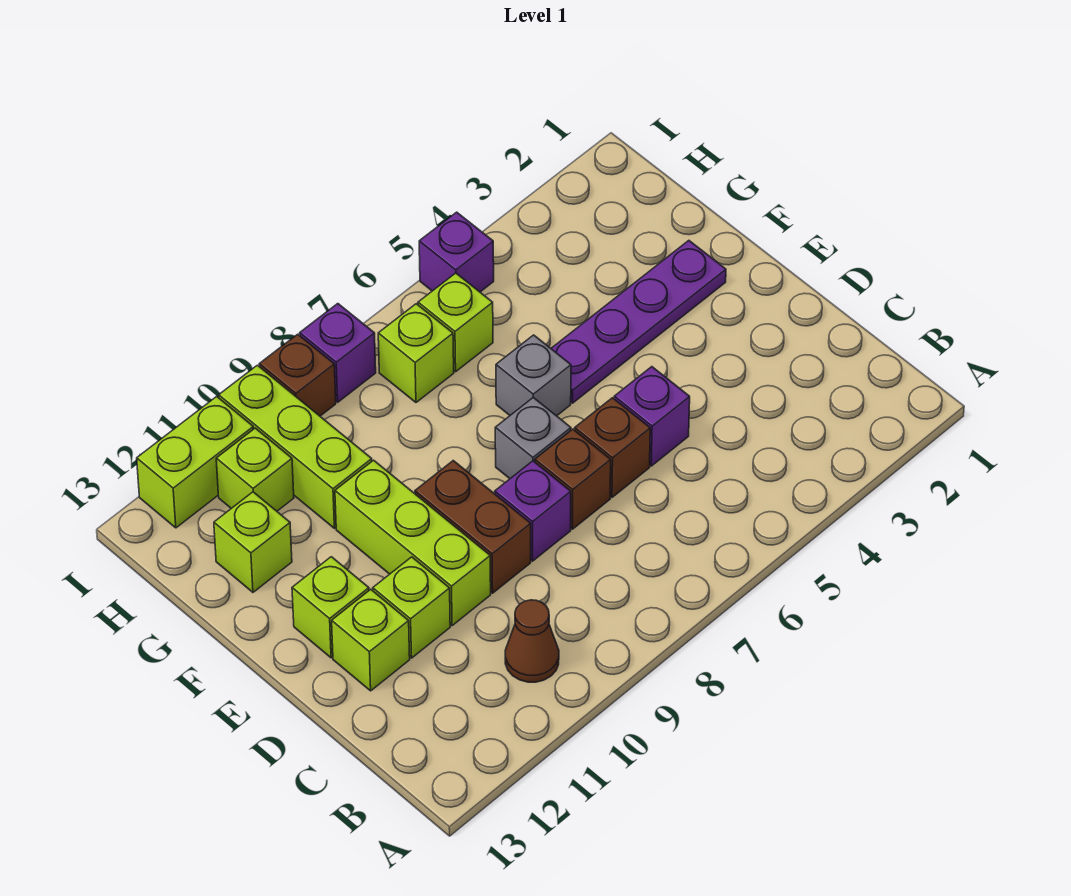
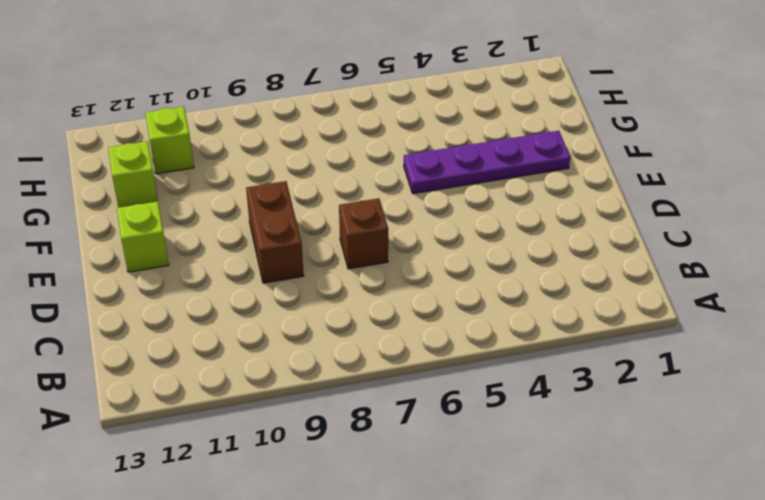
none -> brown cone B10 level 1
none -> purple brick D5 level 1
none -> brown brick D6 level 1

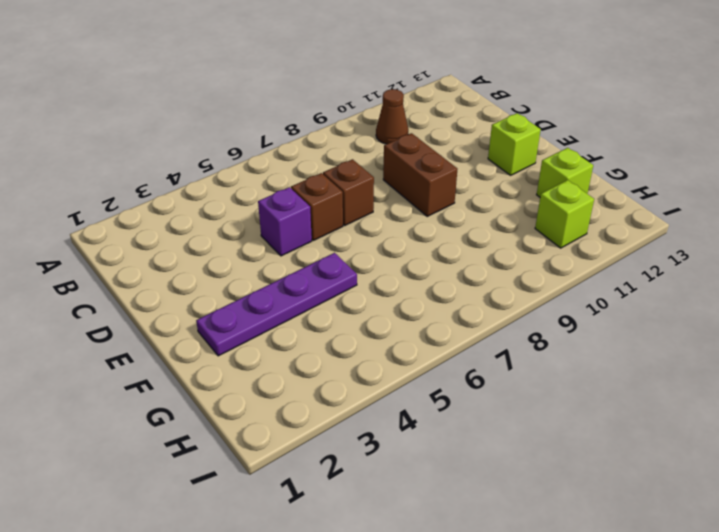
none -> purple brick D8 level 1
none -> lime brick D10:F10 level 1
none -> lime brick D11 level 1

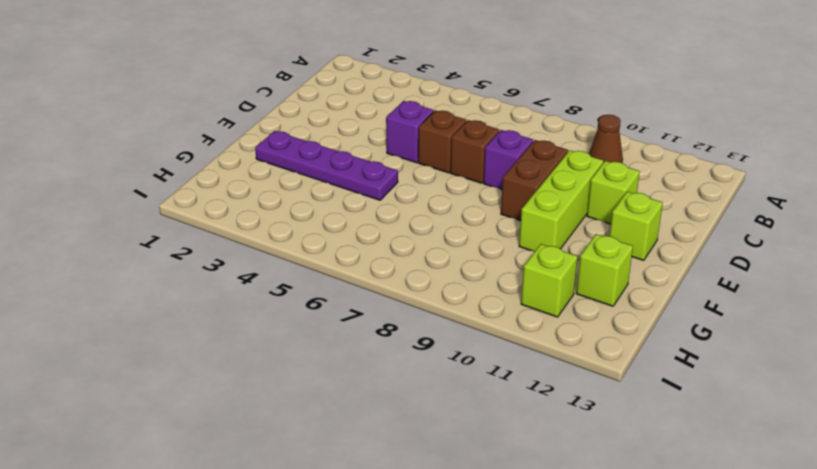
none -> lime brick D12 level 1
none -> grey brick E7 level 1
none -> grey brick F6 level 1

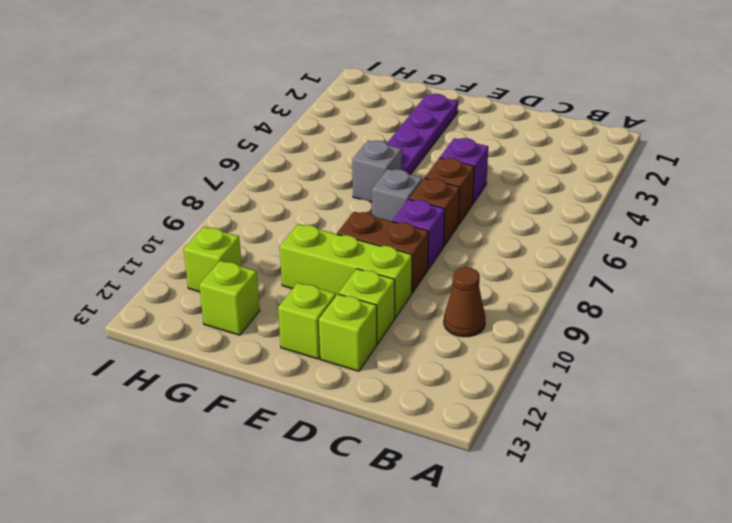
none -> lime brick G10:I10 level 1
none -> lime brick H6 level 1
none -> lime brick H7 level 1

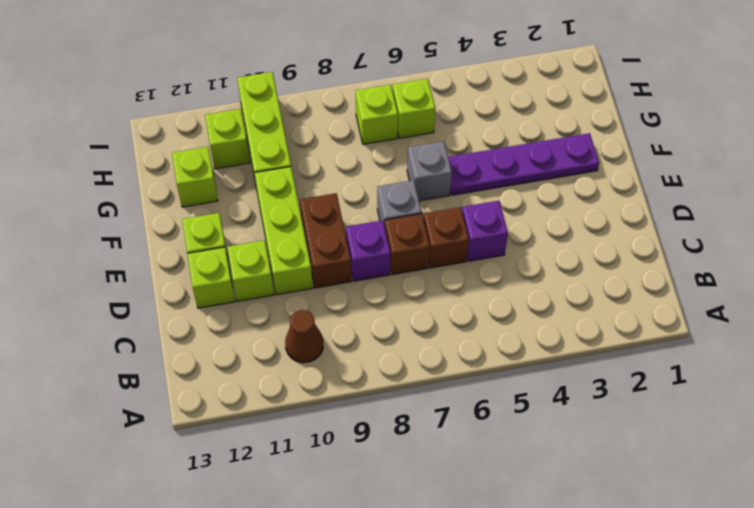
none -> purple brick I5 level 1
none -> purple brick I8 level 1
none -> brown brick I9 level 1

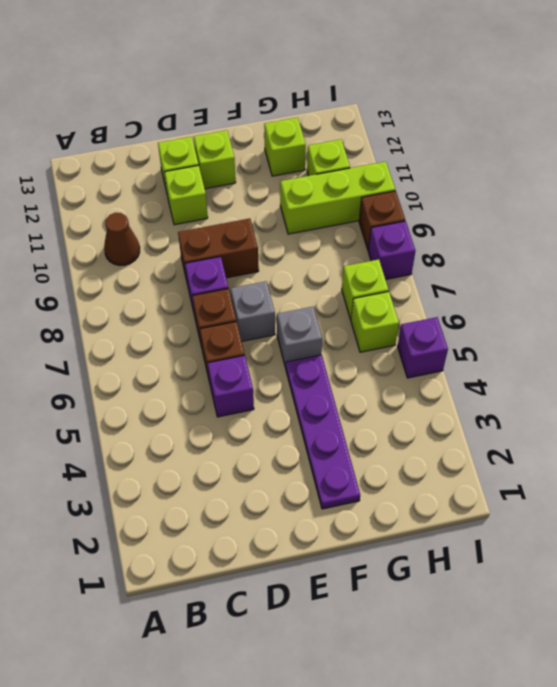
none -> lime brick D10:F10 level 1
none -> lime brick I11:I12 level 1

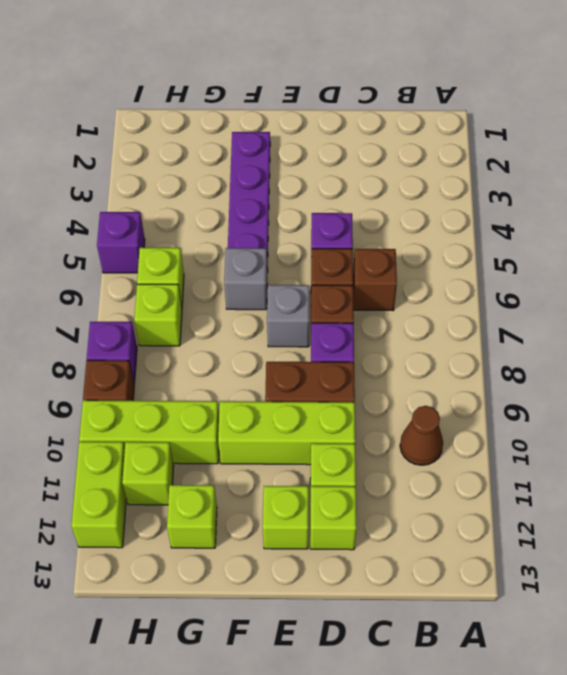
brown brick C6 level 1 -> none

